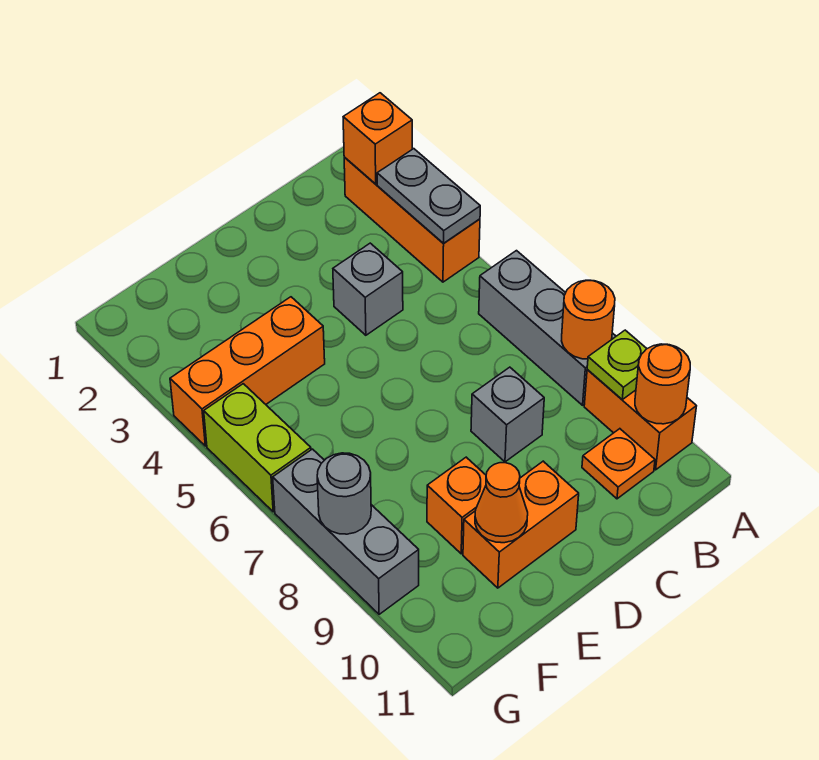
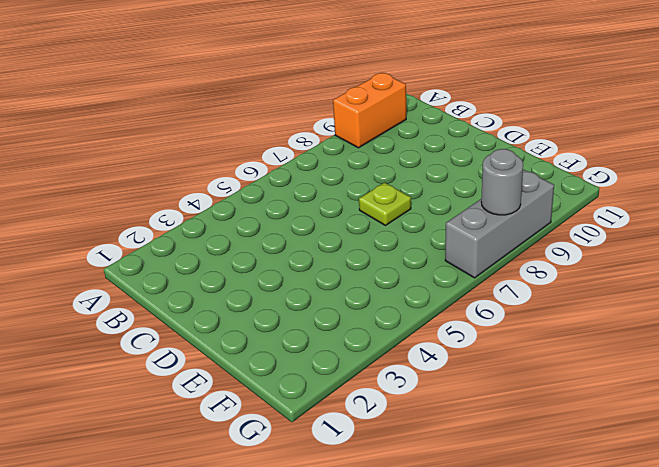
lime plate D7 level 1 -> lime plate A9 level 2
none -> orange brick A2:A4 level 1
none -> grey brick A6:A8 level 1
none -> orange plate B10 level 1

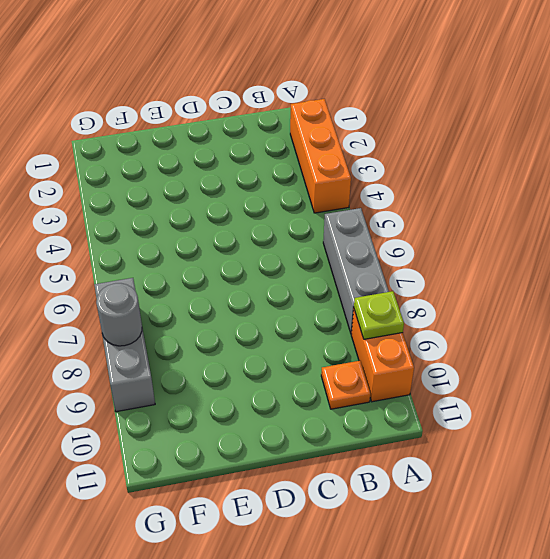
none -> grey brick C4 level 1
none -> grey brick C8 level 1
none -> orange brick D10:E10 level 1

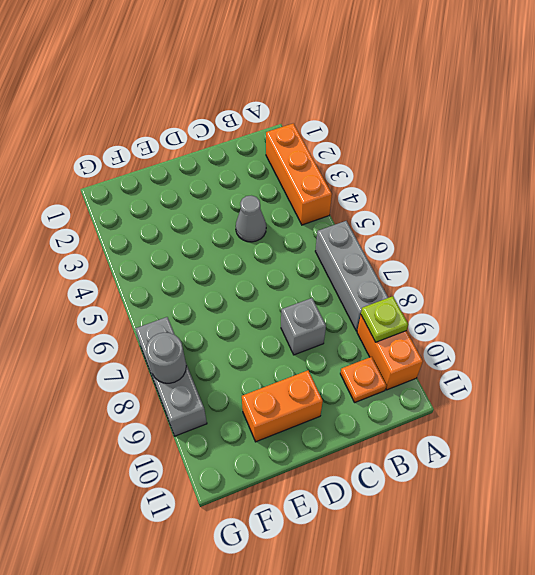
grey cone C4 level 1 -> grey brick C4 level 1
none -> orange brick E4:G4 level 1
none -> orange brick E9 level 1
none -> lime brick G5:G6 level 1

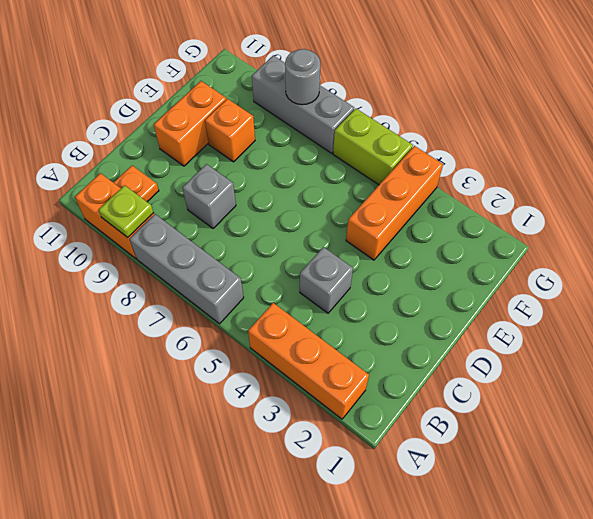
none -> orange brick A2 level 2
none -> grey plate A3:A4 level 2
none -> orange round brick A8 level 2

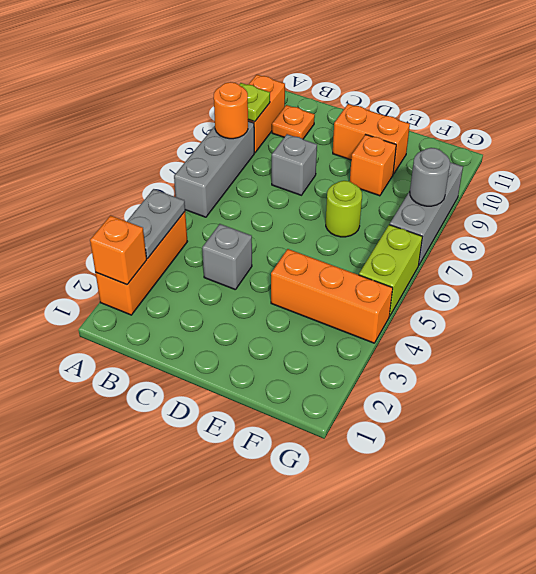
lime round brick E7 level 1 -> none
none -> orange round brick A10 level 2
none -> orange cone E10 level 2

